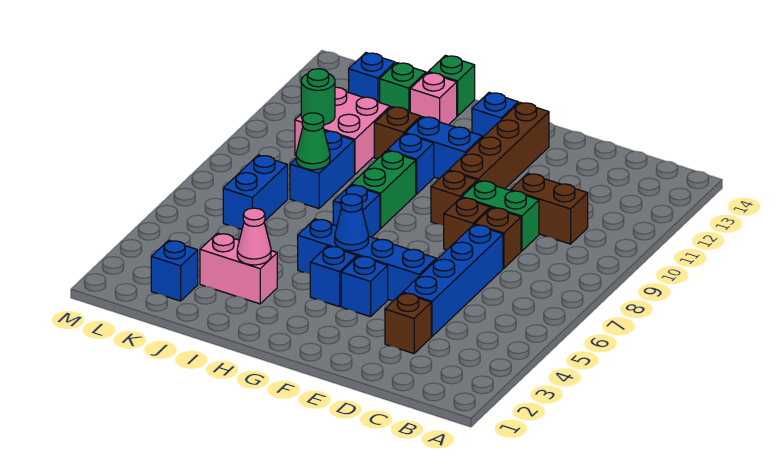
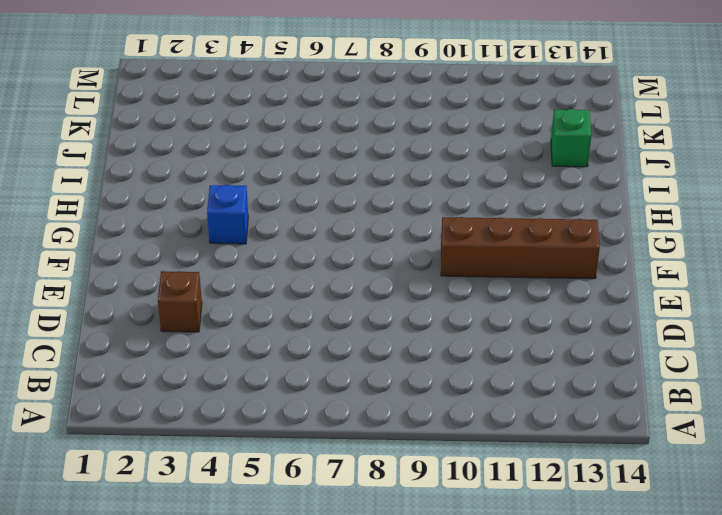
none -> brown brick C10:D10 level 1
none -> blue brick D4:D7 level 1
none -> brown brick D8 level 1
none -> green brick D9:E9 level 1

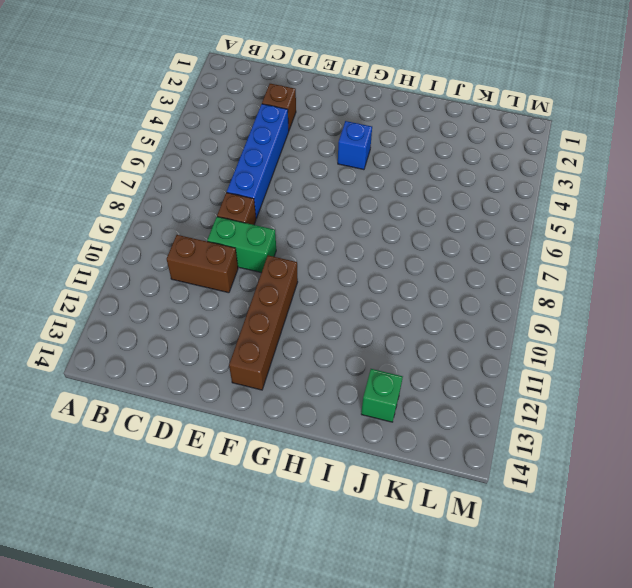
none -> blue brick E5:H5 level 1
none -> brown brick E8 level 1
none -> blue brick F4 level 1
none -> brown brick F9 level 1

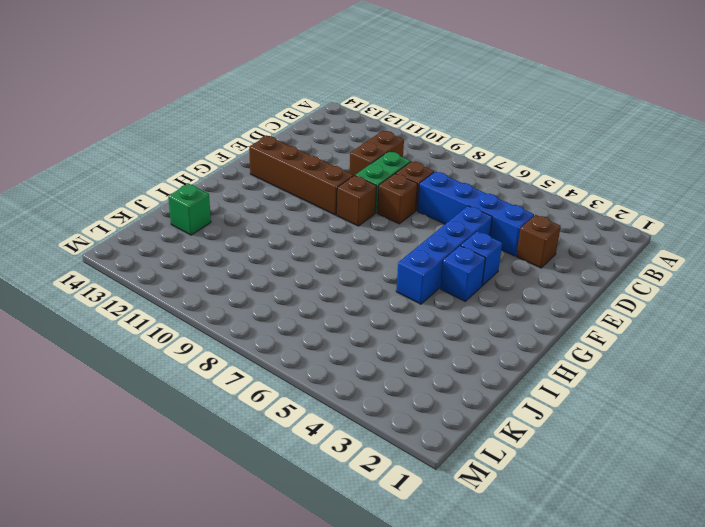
none -> blue brick G11:H11 level 1
none -> blue brick G13 level 1
none -> blue brick H7 level 1
none -> green brick H8:H9 level 1

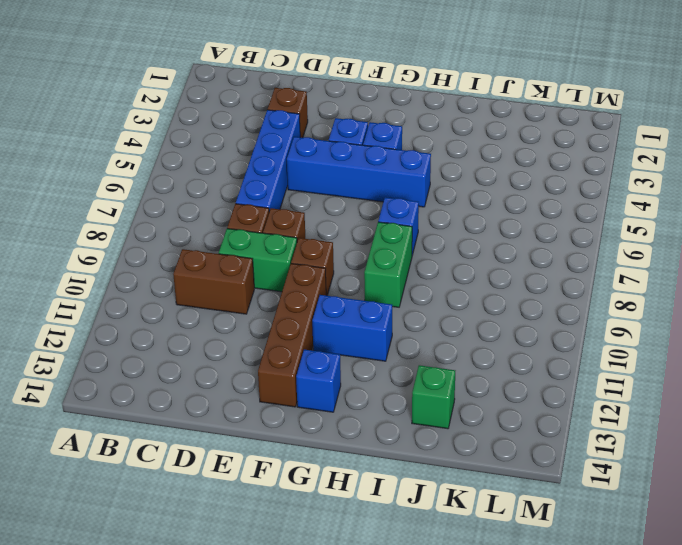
none -> blue brick H10 level 1
none -> pink brick I3:J3 level 1
none -> brown brick I11 level 1
none -> pink brick I13 level 1

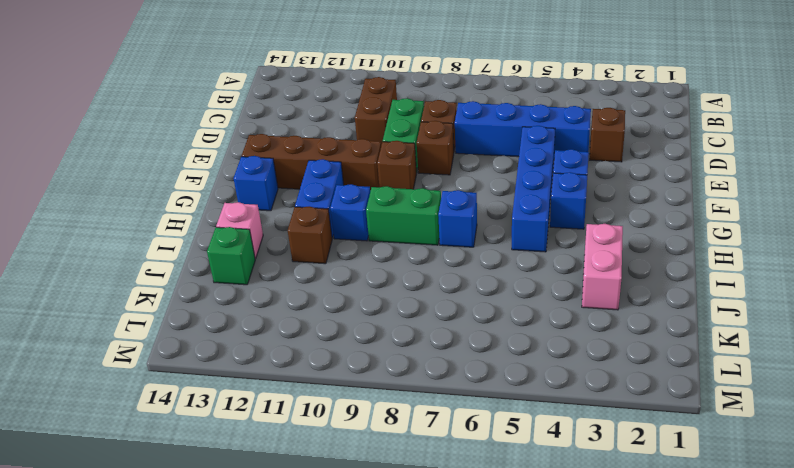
none -> green brick I14 level 1
none -> blue brick J8:J9 level 1
none -> pink brick J10:K11 level 1
none -> blue brick K2 level 1

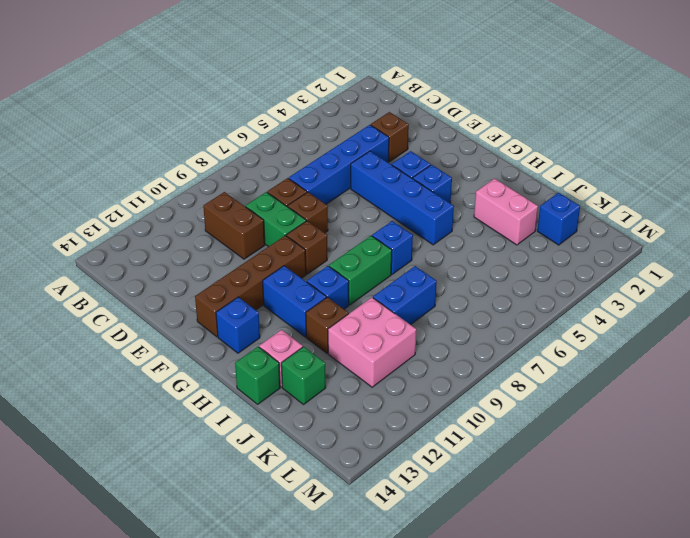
none -> blue brick K6:K7 level 1
none -> blue brick K13 level 1
none -> blue cone G5 level 2
none -> pink cone I3 level 2

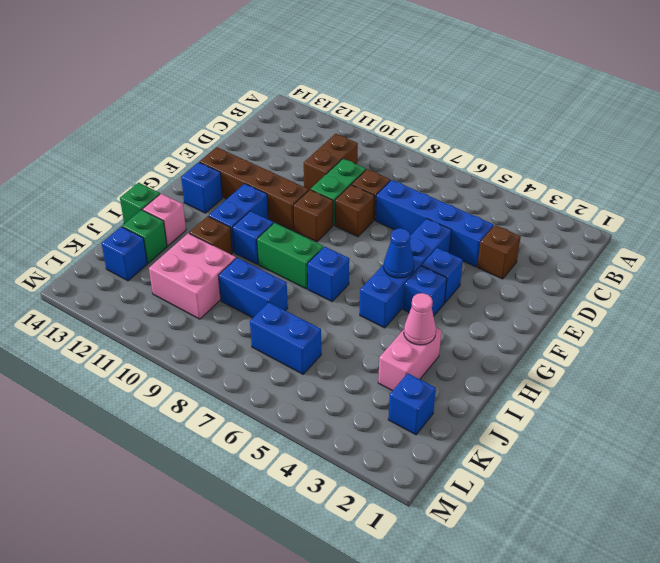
none -> green cone J8 level 2
none -> green round brick K10 level 2

